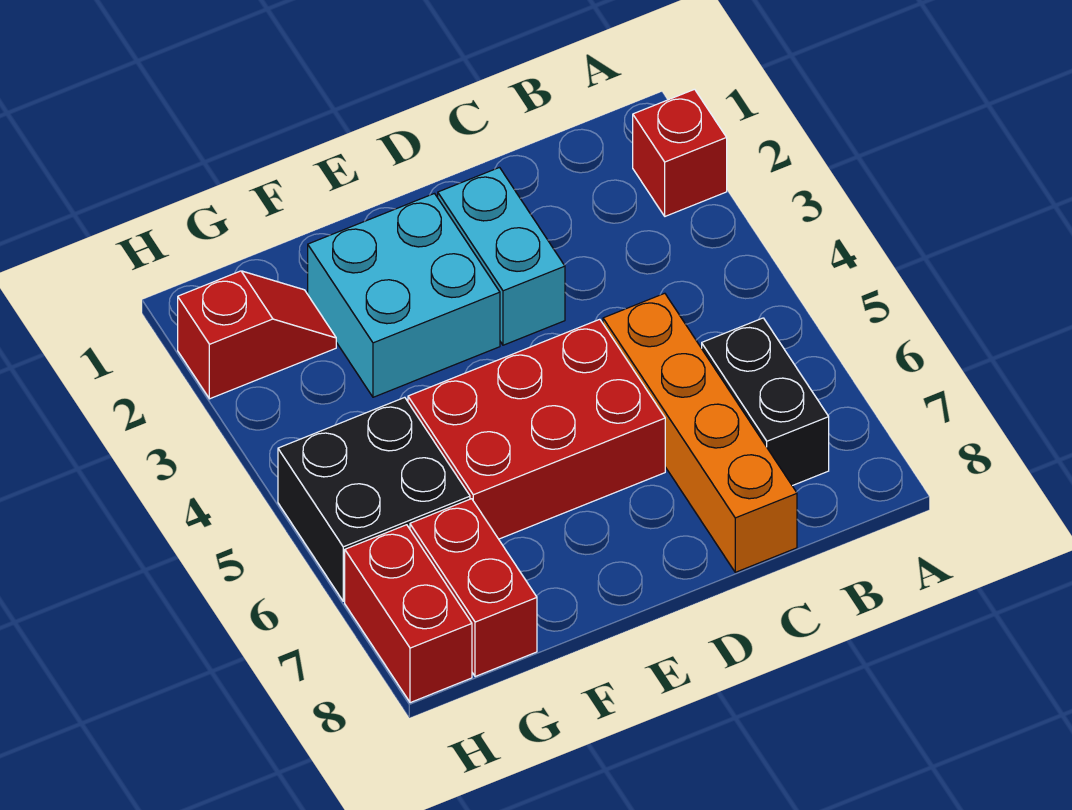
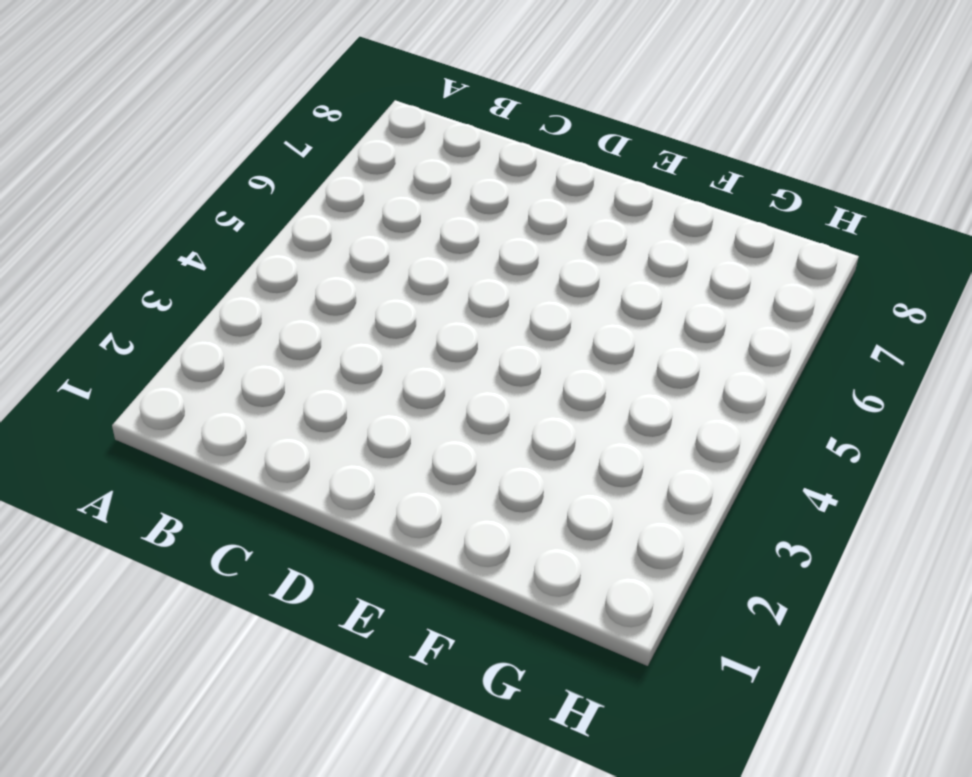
none -> red brick A2 level 1
none -> black brick B6:B7 level 1

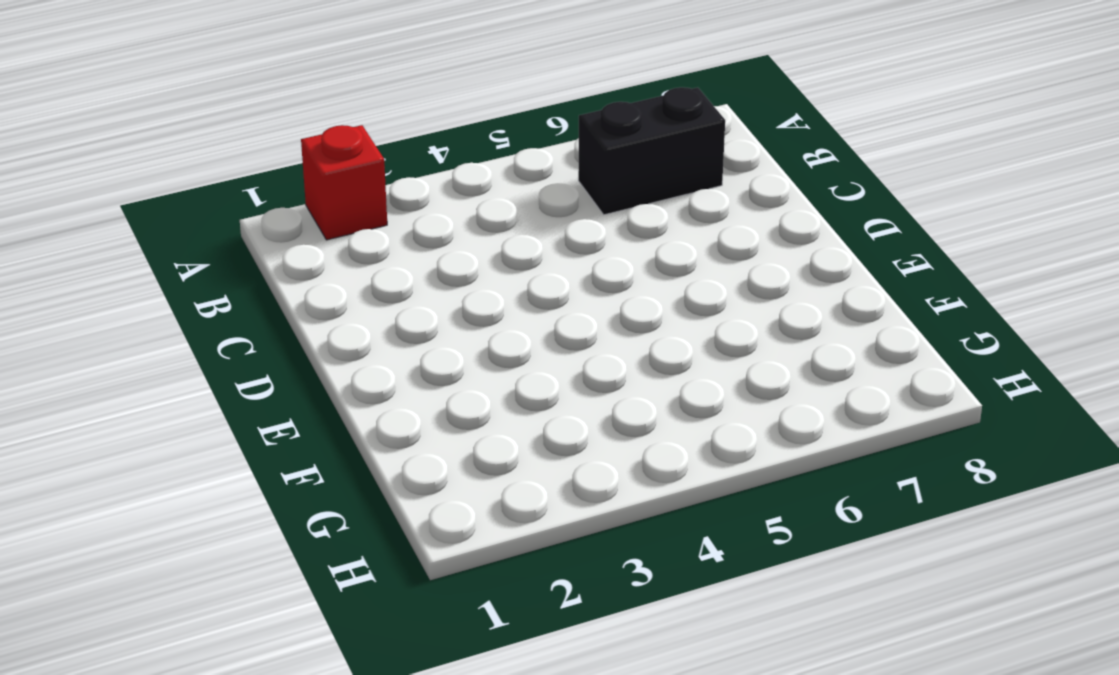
none -> orange brick C5:C8 level 1
none -> cyan brick D2:D3 level 1

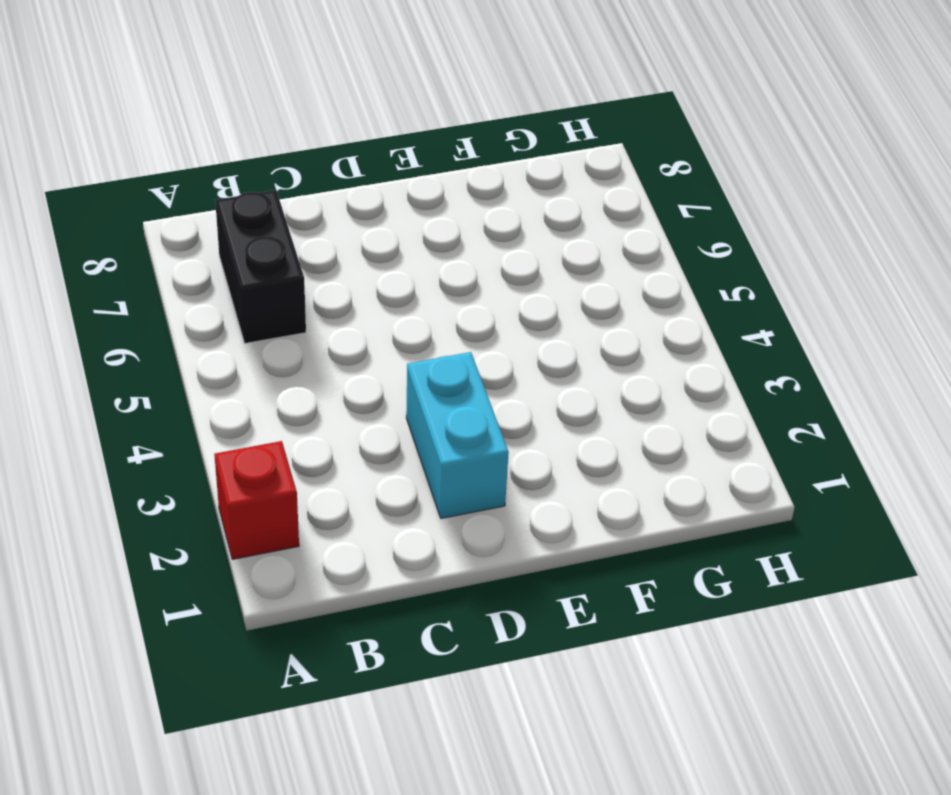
none -> orange brick C5:C8 level 1
none -> red brick D5:F6 level 1

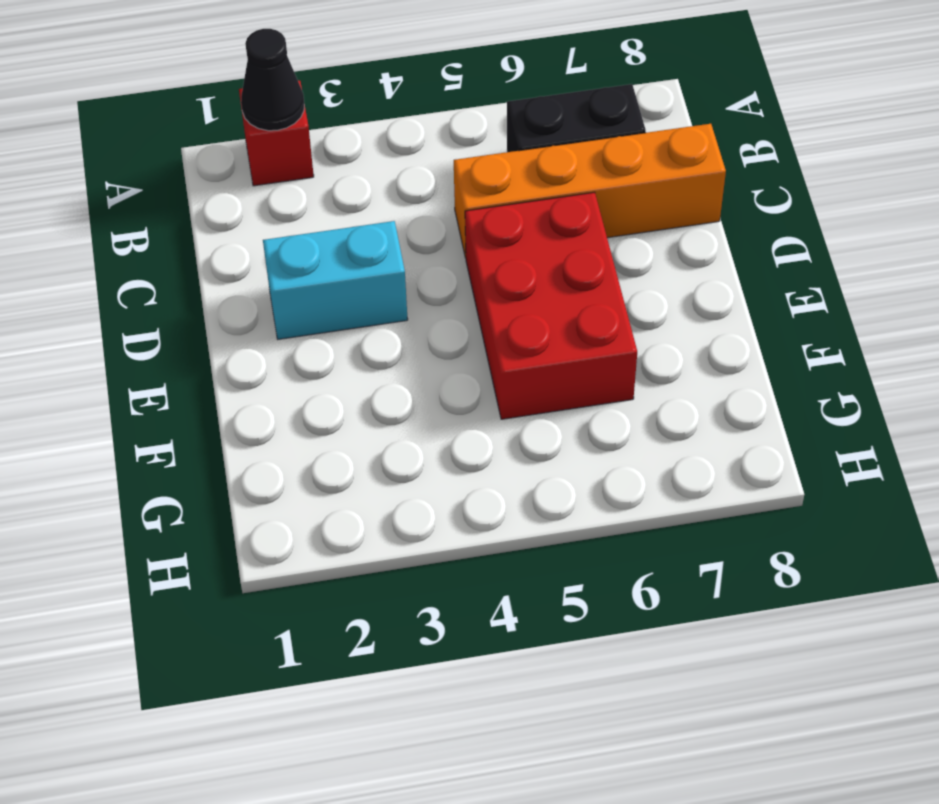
black cone A2 level 2 -> none
none -> cyan brick E2:F3 level 1
none -> red slope G2:H2 level 1 top H

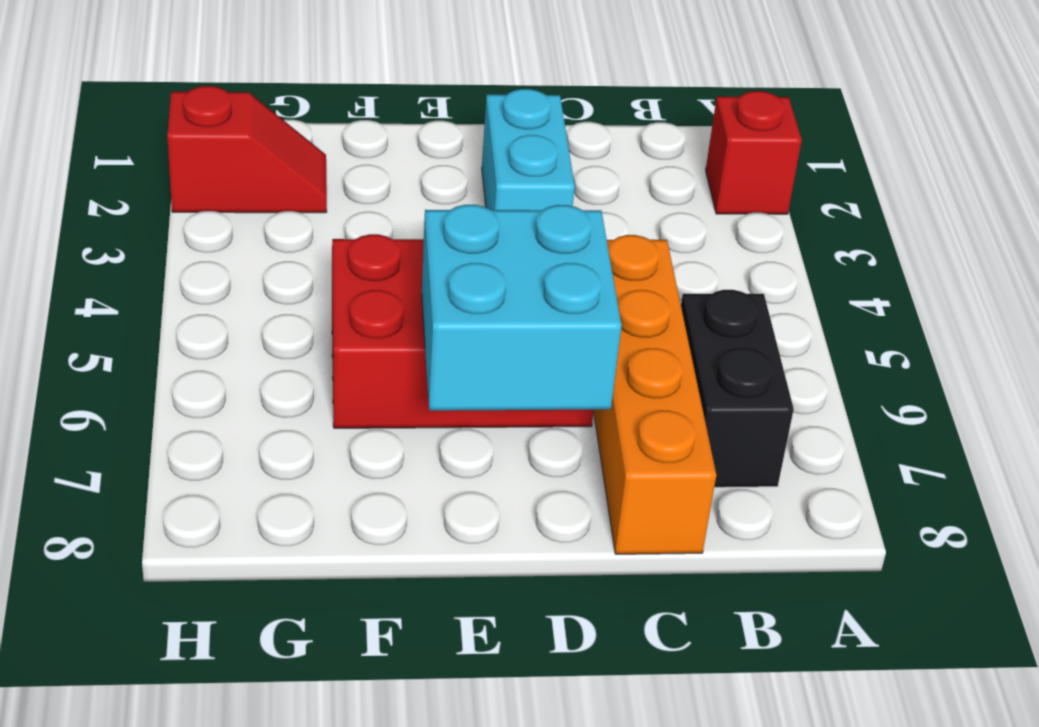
cyan brick D6:E7 level 2 -> cyan brick E2:F3 level 1
none -> black brick G5:H6 level 1
none -> red brick G7:G8 level 1

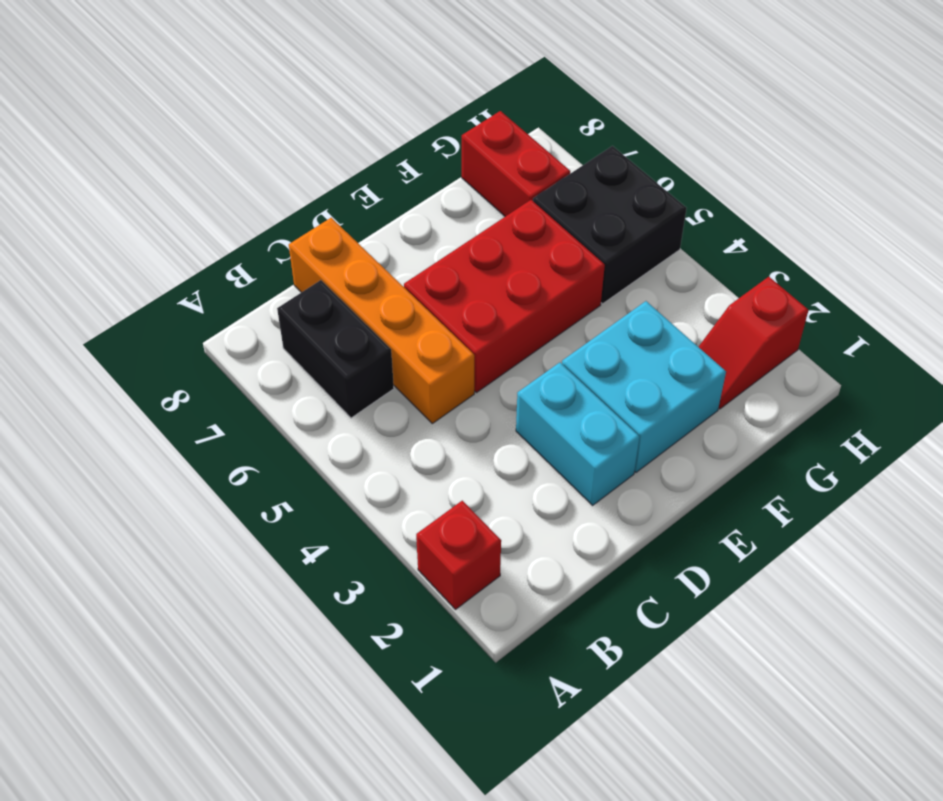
none -> red brick H7:H8 level 1

